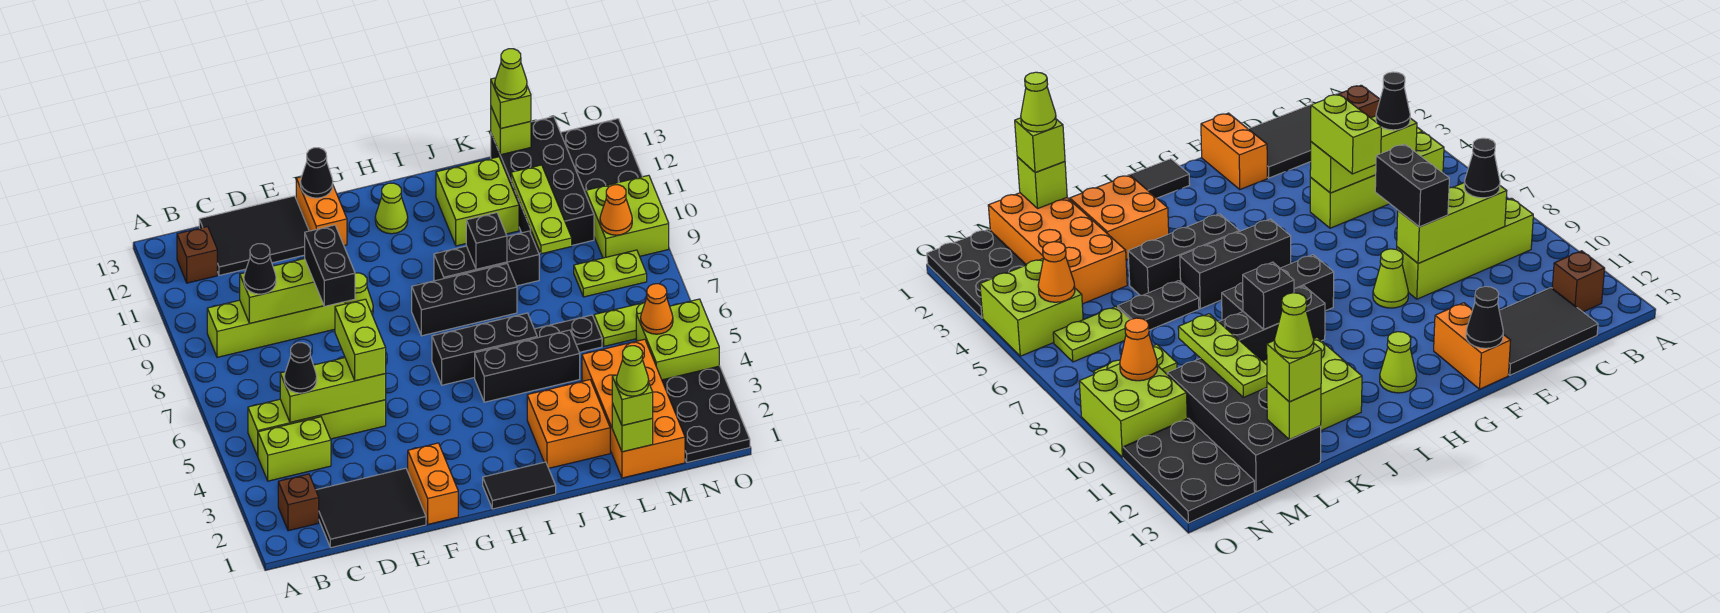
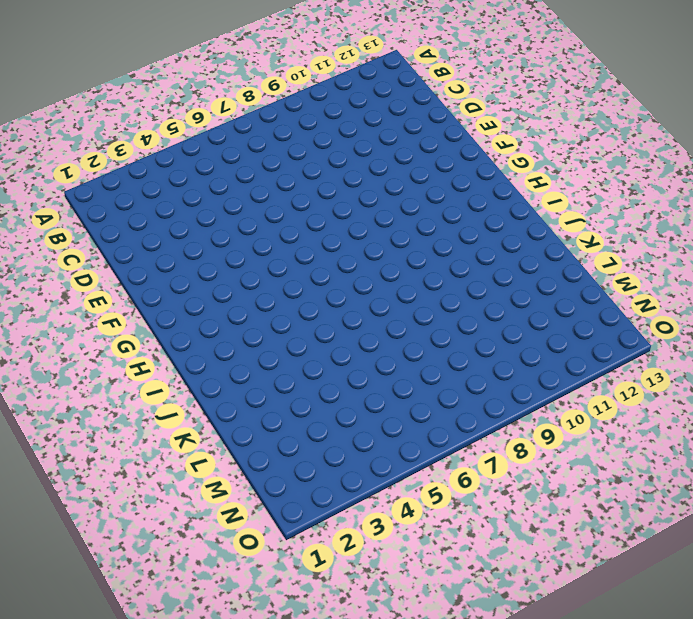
none -> brown brick B2 level 1
none -> lime brick B4:C4 level 1
none -> lime brick B5:E5 level 1
none -> lime brick B9:E9 level 1

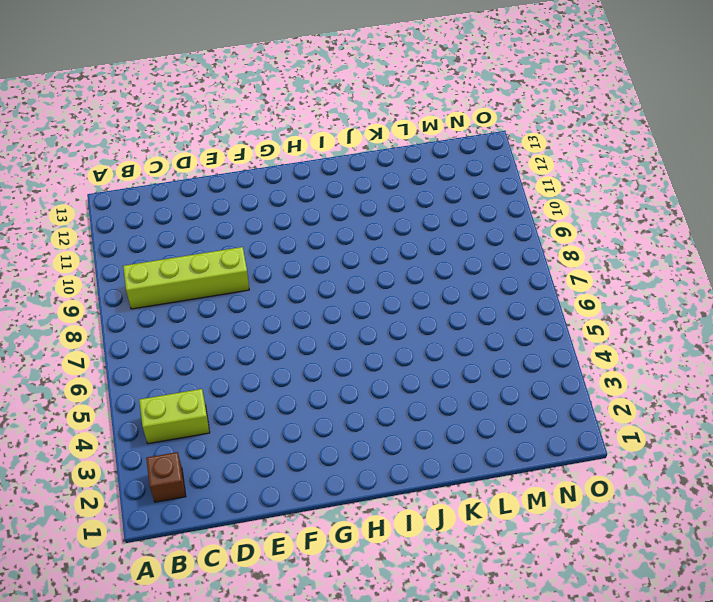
none -> lime brick B5:E5 level 1
none -> brown brick B12 level 1
none -> black tile C1:E2 level 1
none -> black tile C12:E13 level 1

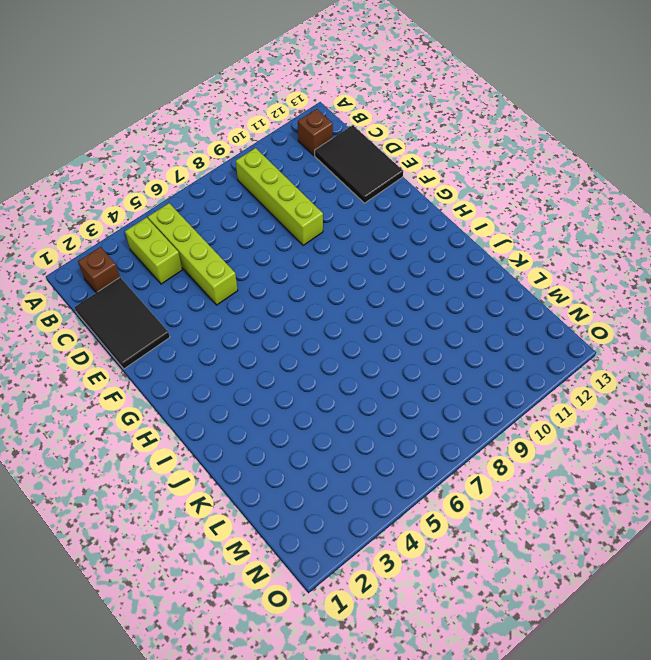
none -> orange brick F1:F2 level 1
none -> lime cone F9 level 1
none -> orange brick F12:F13 level 1
none -> black tile H1:I1 level 1

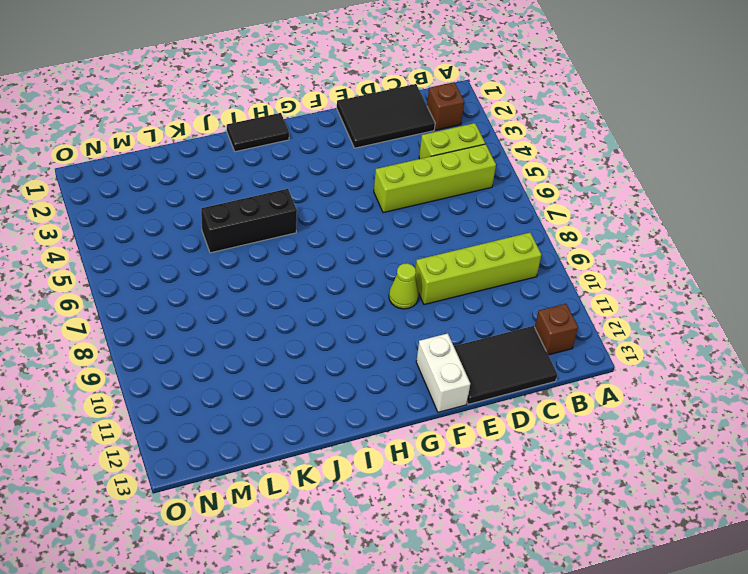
white brick F12:F13 level 1 -> orange brick F12:F13 level 1
none -> orange brick F1:F2 level 1
none -> black brick H6:J6 level 1
none -> black brick H8:J8 level 1
none -> lime cone H12 level 1

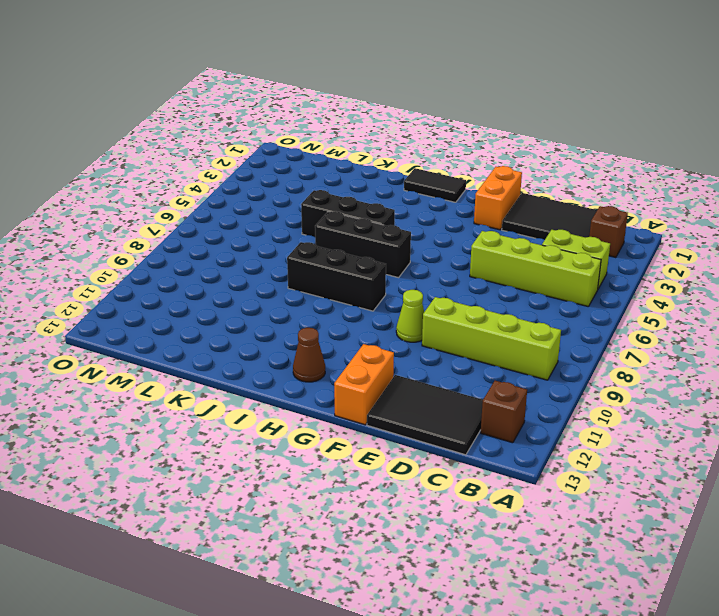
brown cone H12 level 1 -> lime cone H12 level 1
none -> black brick I9:K9 level 1
none -> orange brick J2:K3 level 1
none -> lime brick J11:K12 level 1
none -> black plate K6:L6 level 1

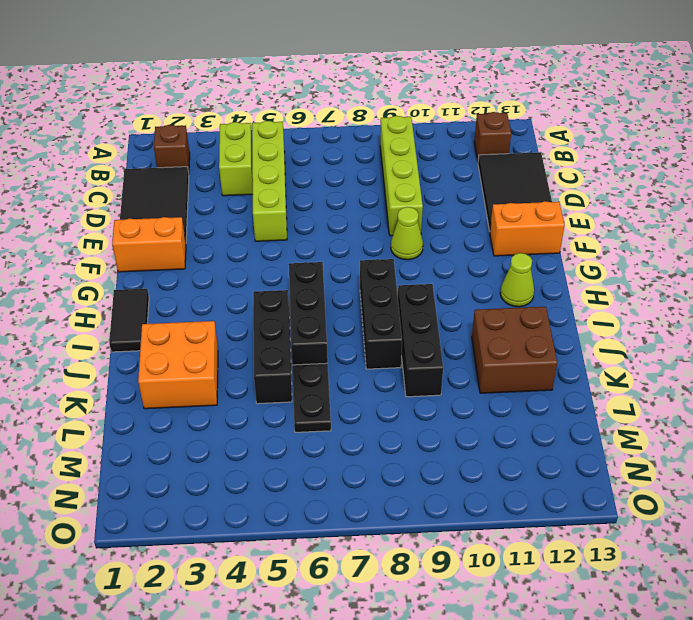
brown brick J11:K12 level 1 -> lime brick J11:K12 level 1
none -> orange brick L1:M4 level 1
none -> black brick L10:M13 level 1
none -> lime plate M6:N6 level 1
none -> lime plate M8:N8 level 1

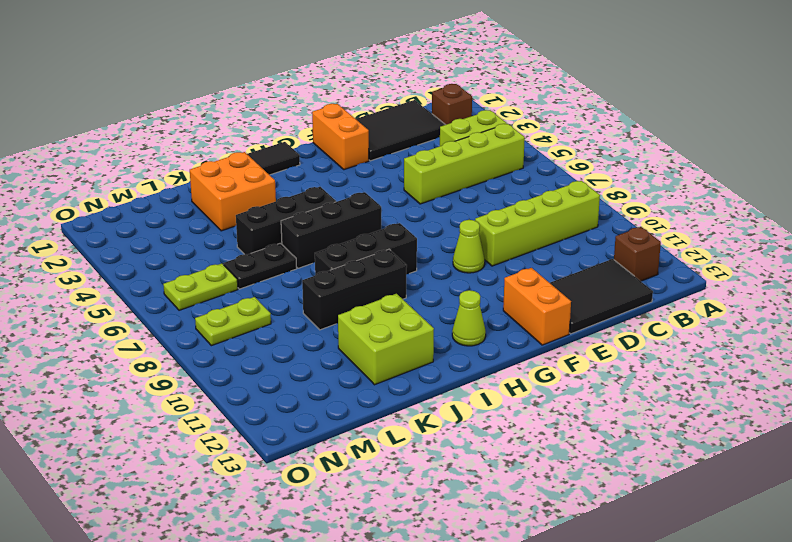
none -> orange brick L1:M4 level 1
none -> black brick L10:M13 level 1
none -> black plate N1:O3 level 1
none -> lime brick N4:O5 level 1

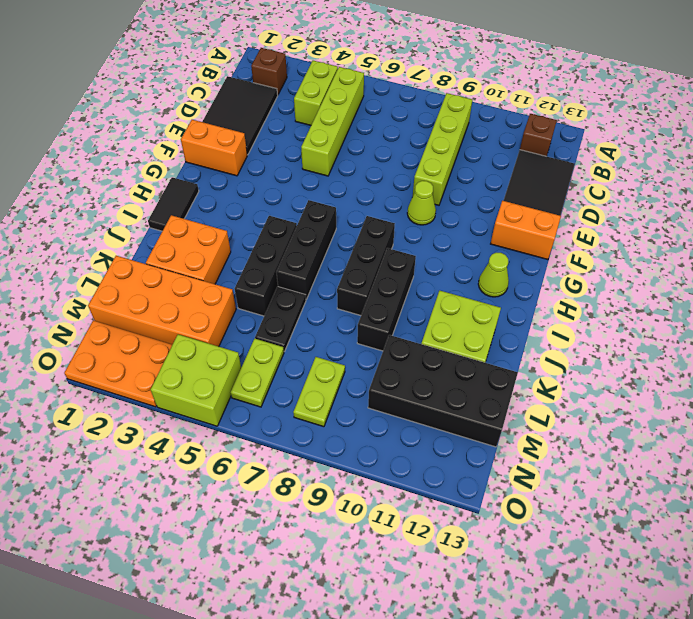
orange plate N1:O3 level 1 -> black plate N1:O3 level 1
none -> lime brick N9:O10 level 1
none -> black plate N11:O13 level 1
none -> lime brick C5:E5 level 2
none -> lime brick C9:E9 level 2

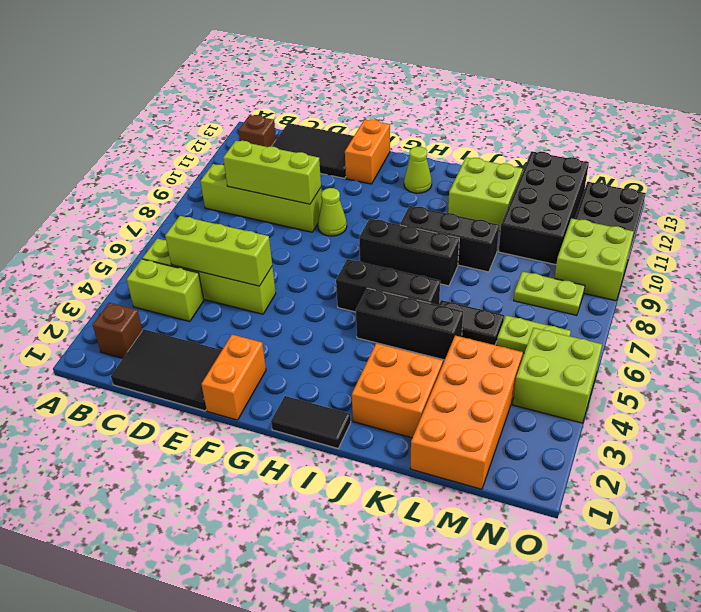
none -> black plate N1:O3 level 1
none -> black cone F13 level 2
none -> black brick J9 level 2
none -> lime brick L1 level 2

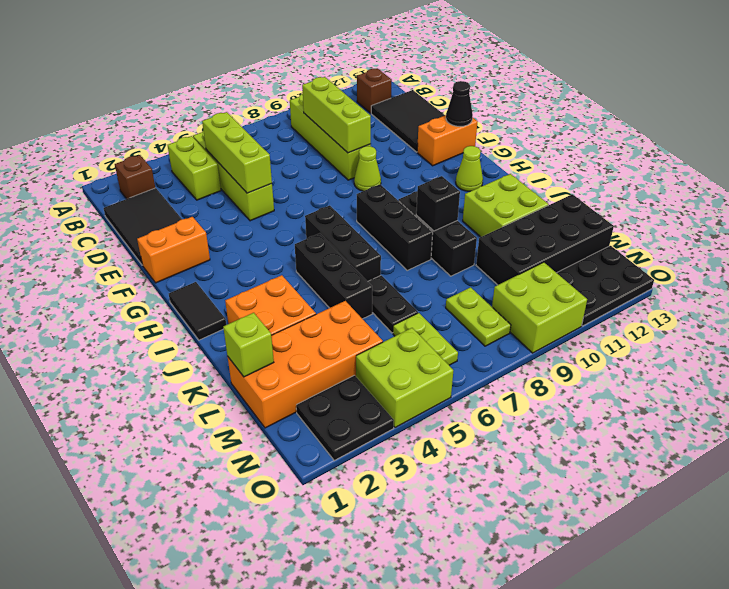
black plate N2:O3 level 1 -> black plate N1:O3 level 1
none -> lime plate L9:L11 level 2
none -> lime brick L13 level 2
none -> orange cone N5 level 2
none -> orange cone N9 level 2

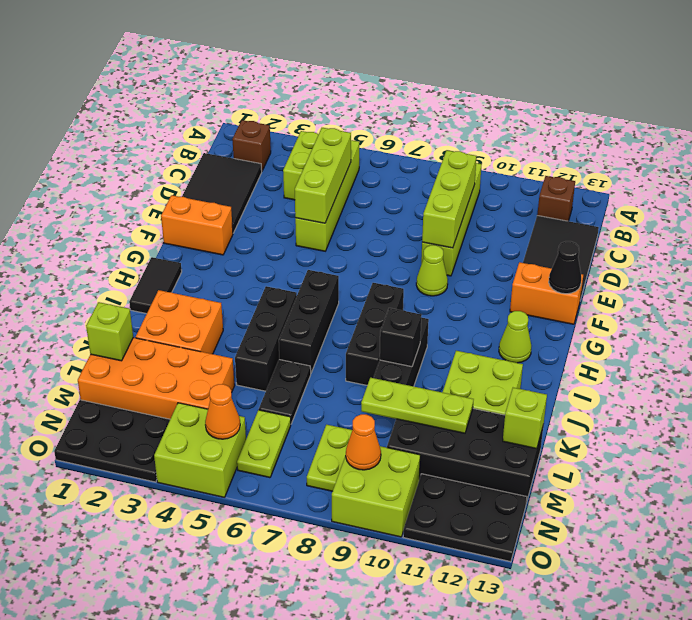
none -> black cone C5 level 3
none -> black cone C9 level 3
none -> lime brick E5:E6 level 3
none -> black brick E8:E9 level 3

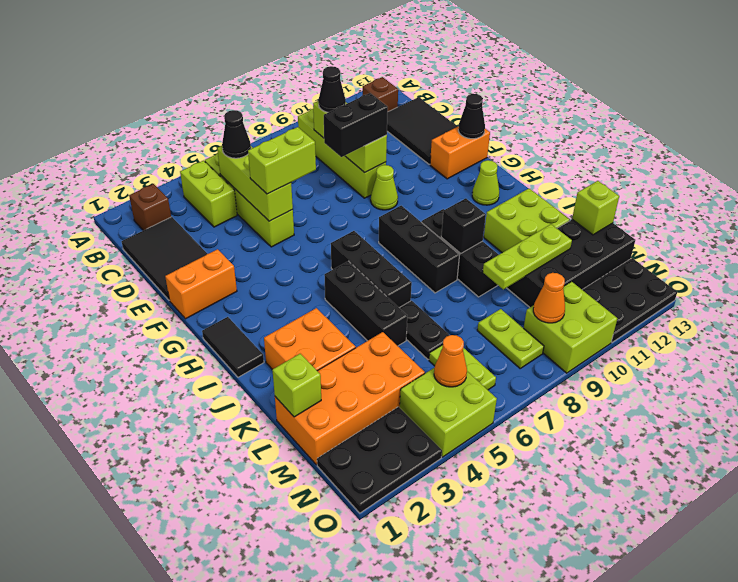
none -> lime brick L1 level 3
none -> lime brick L13 level 3
none -> lime cone L1 level 4
none -> lime cone L13 level 4

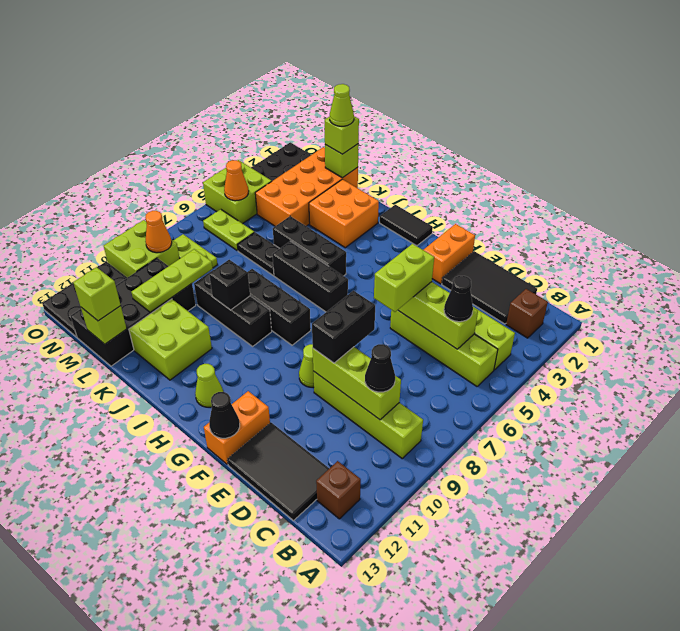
none -> lime cone L13 level 4

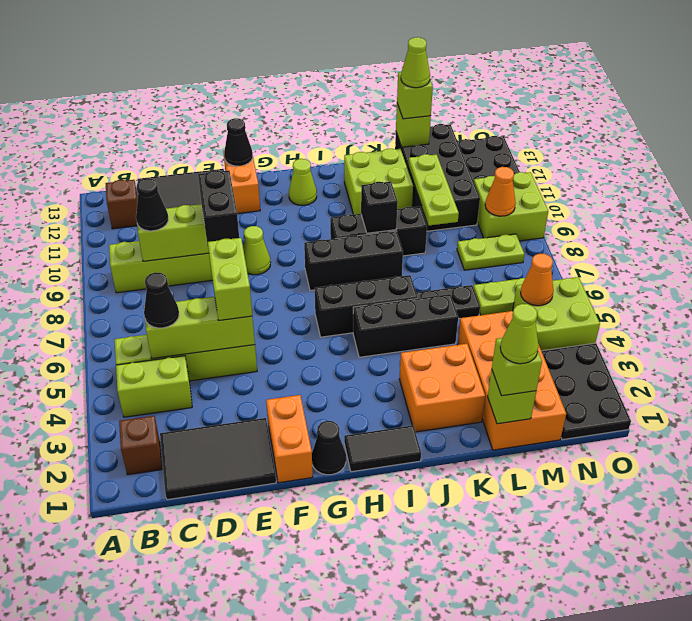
black cone G1 level 1 -> none

